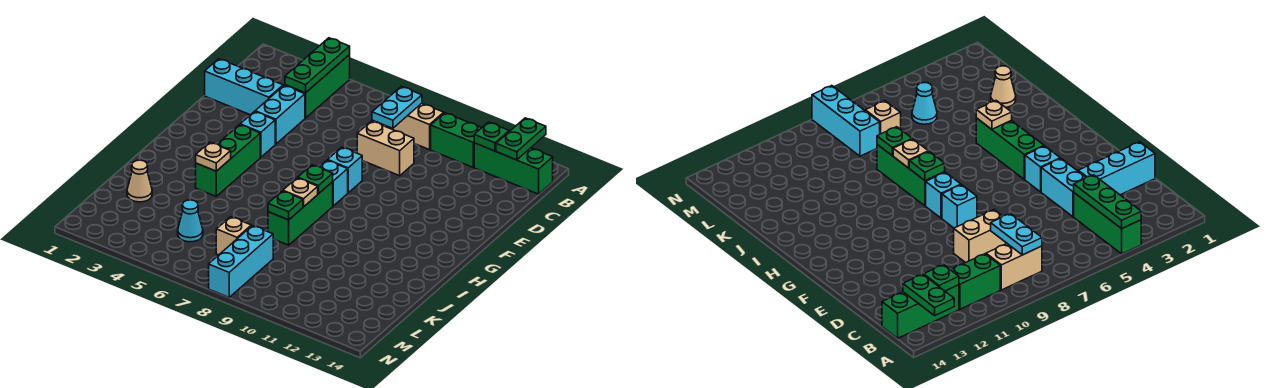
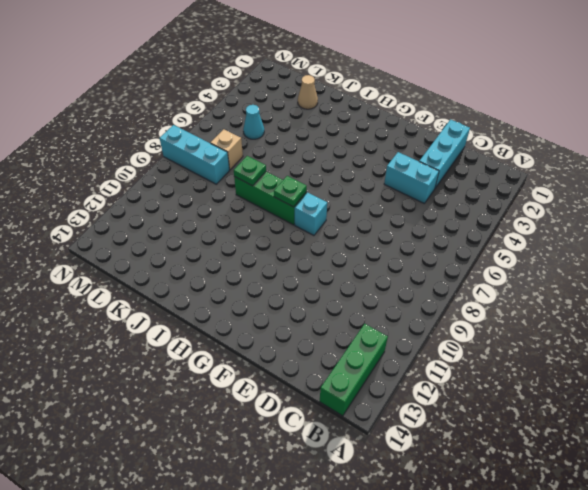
none -> green brick A4:C4 level 1
none -> tan brick B8:B9 level 1
none -> green brick B10:B11 level 1

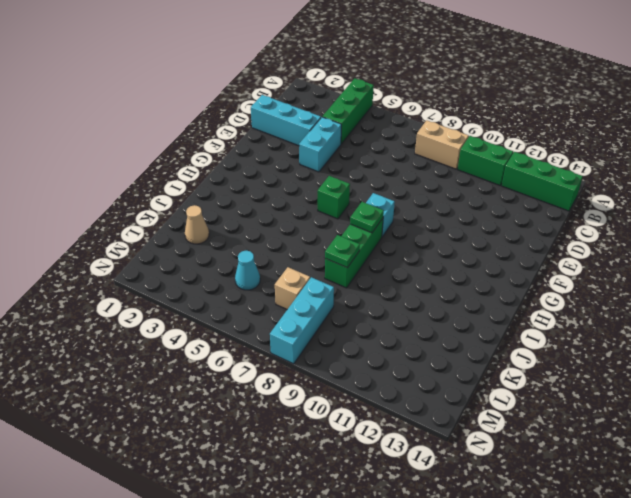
green brick G6 level 1 -> none
none -> tan brick D8:D9 level 1
none -> cyan brick F4 level 1
none -> cyan brick F8 level 1

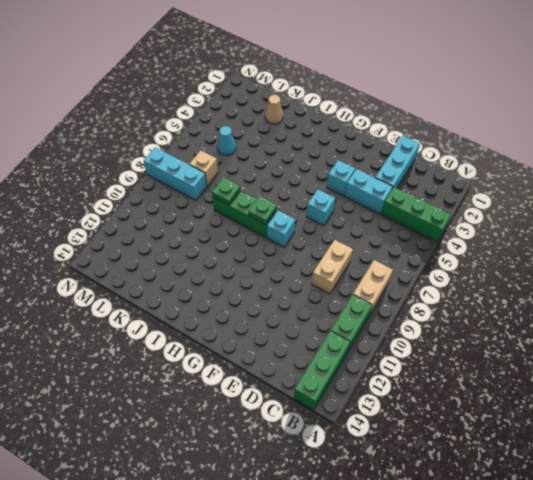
cyan brick F6 level 1 -> cyan brick F8 level 1
none -> green brick G4:I4 level 1
none -> green plate A4:C4 level 2
none -> green plate A13:B13 level 2

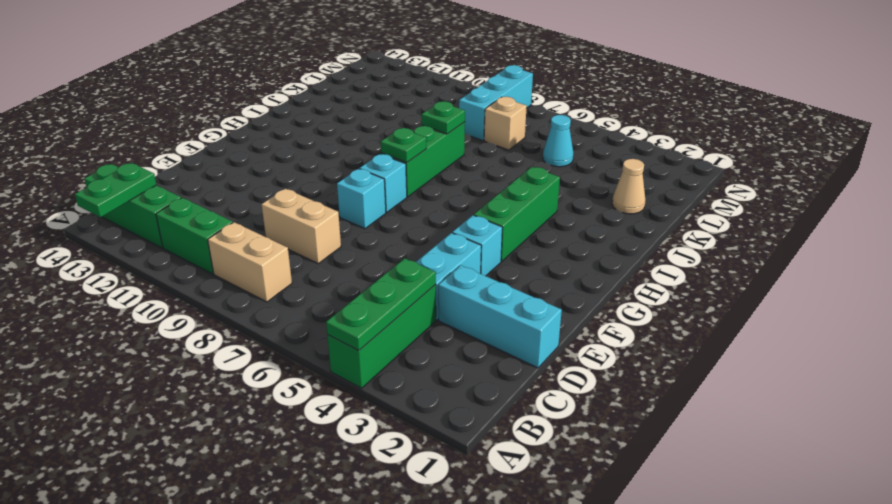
none -> cyan plate B8:C8 level 2
none -> green plate B12 level 2
none -> tan plate I4 level 2

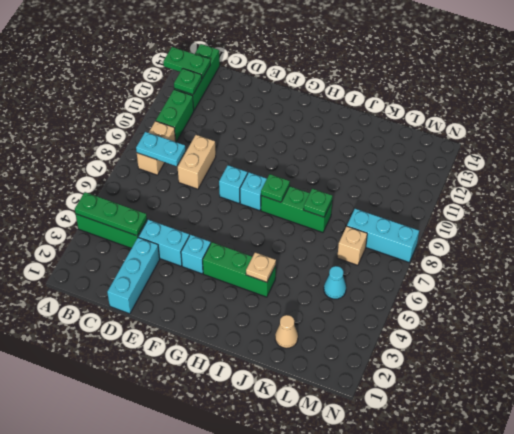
none -> tan plate I8 level 2

